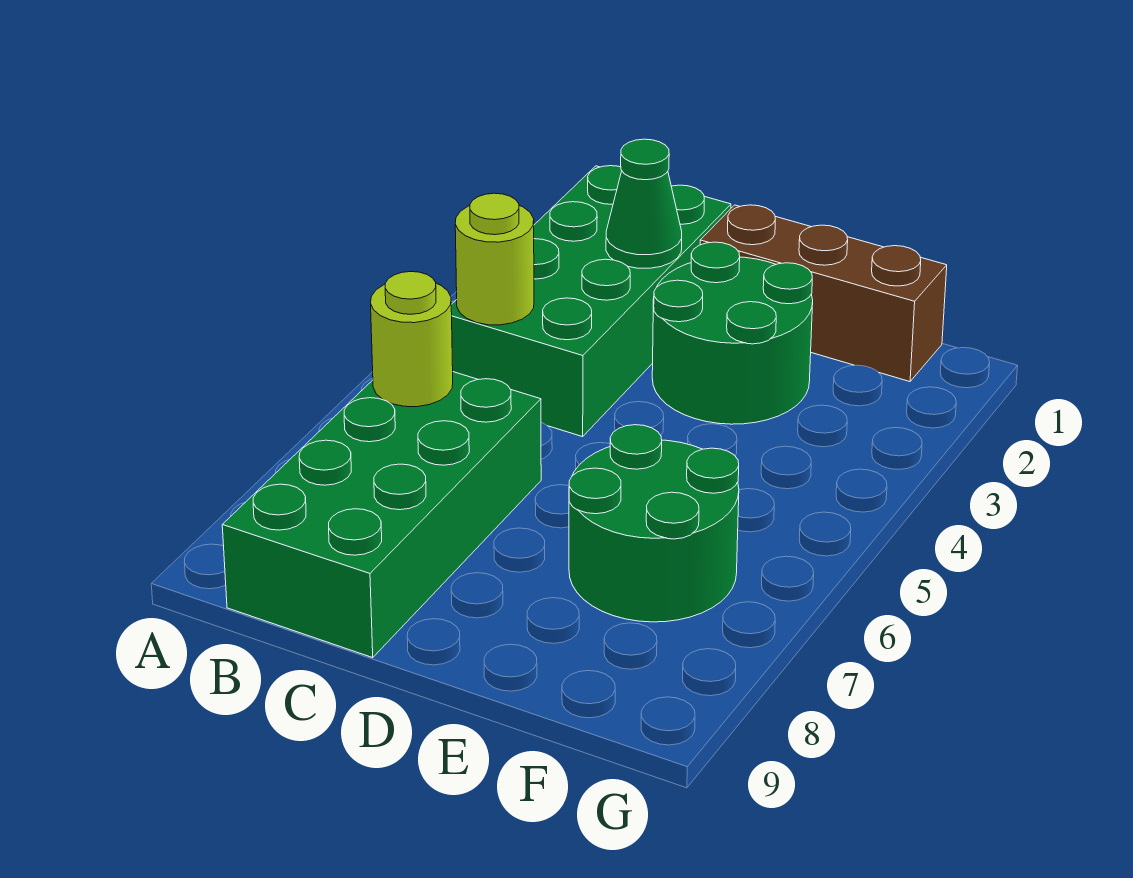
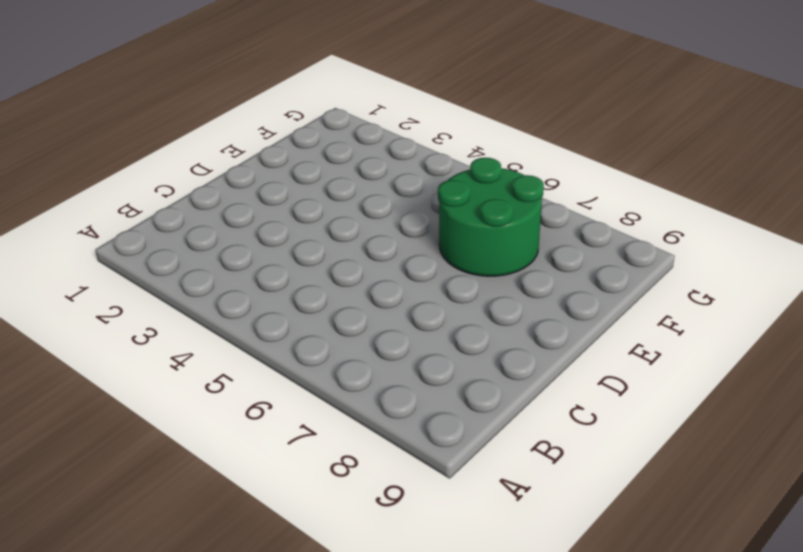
none -> green brick B1:C4 level 1
none -> green brick B6:C9 level 1

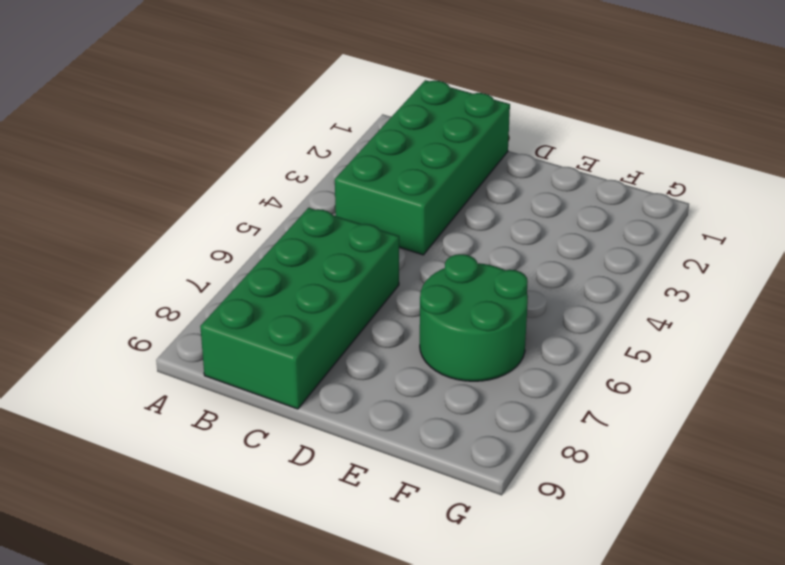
none -> brown brick D1:F1 level 1
none -> green round brick D2:E3 level 1

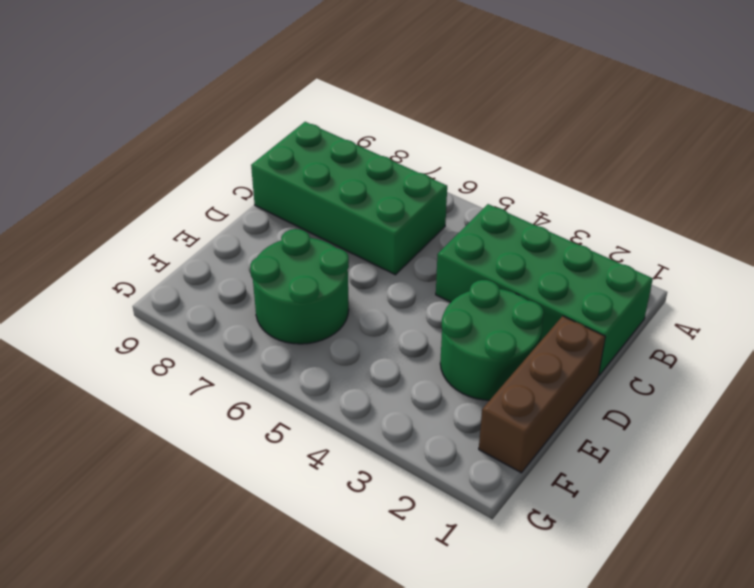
none -> lime round brick B4 level 2
none -> lime round brick B6 level 2

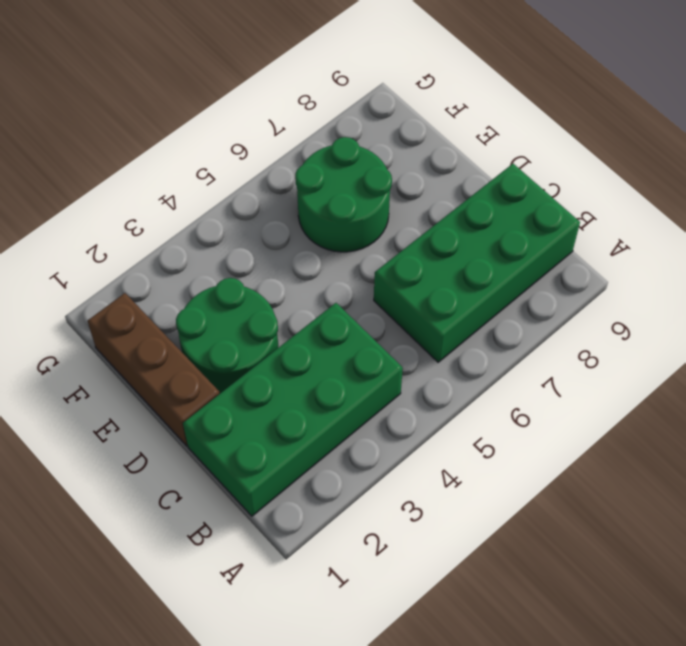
none -> lime round brick B4 level 2
none -> lime round brick B6 level 2

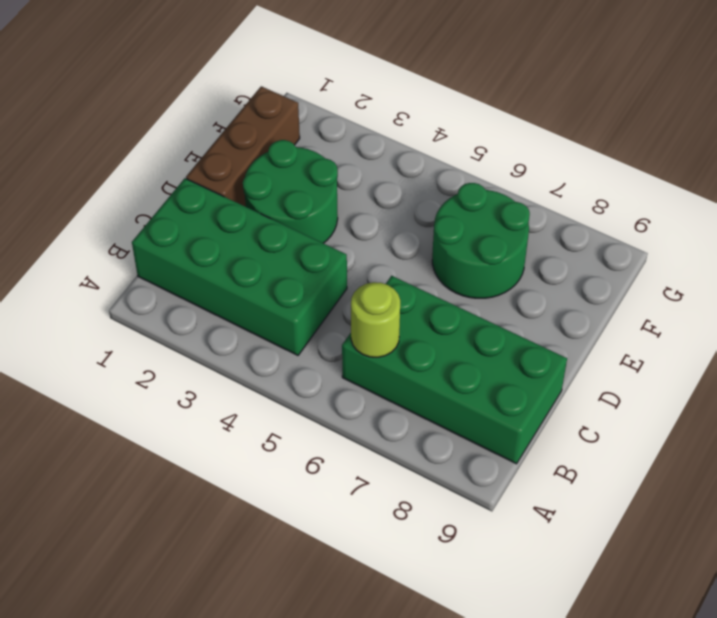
none -> lime round brick B4 level 2
none -> green cone C2 level 2

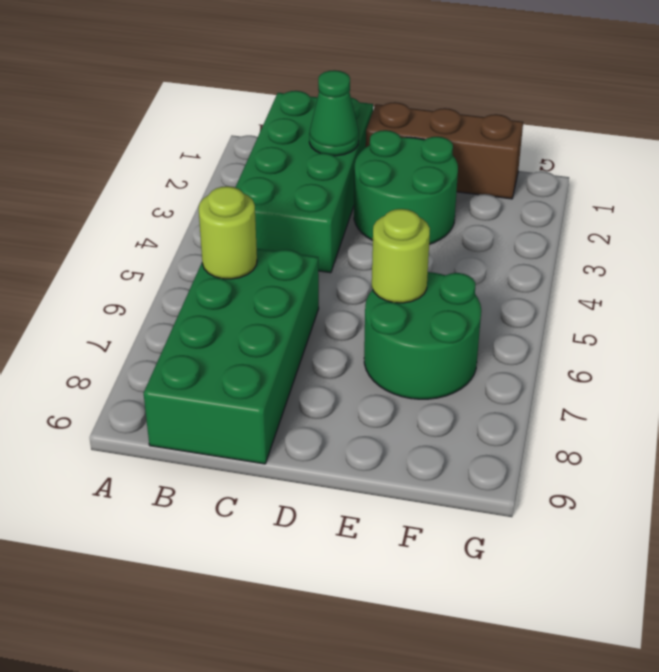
lime round brick E6 level 2 -> lime round brick B4 level 2

